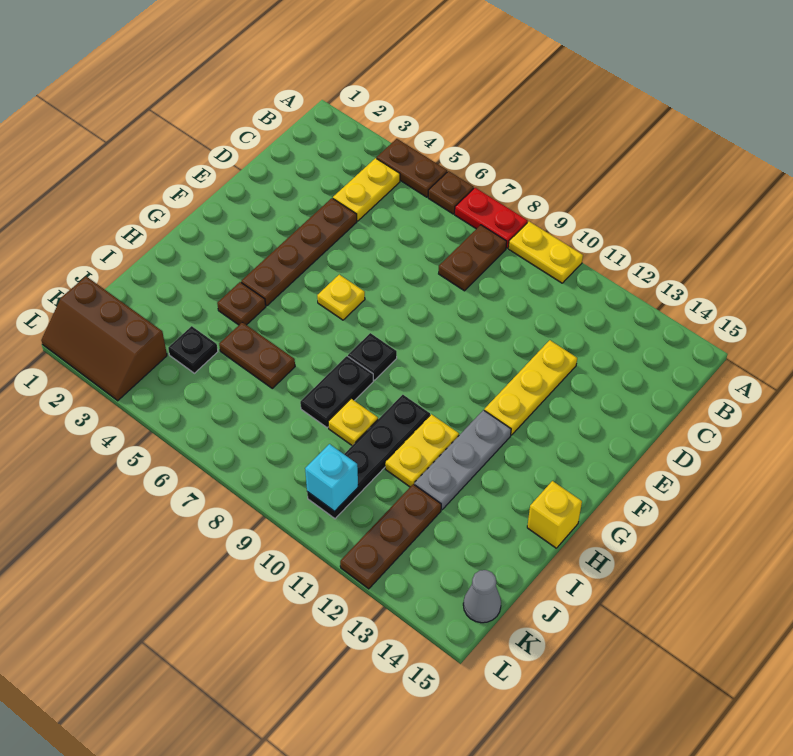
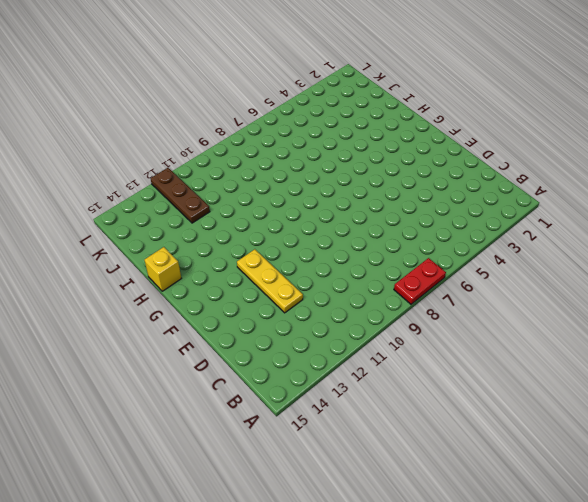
none -> brown plate A4:A5 level 1
none -> brown plate A6 level 1
none -> yellow plate A9:A10 level 1

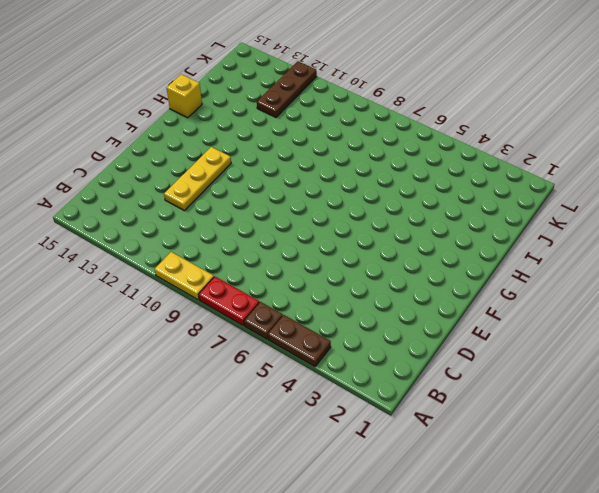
none -> yellow plate B4:C4 level 1
none -> brown plate B8:C8 level 1
none -> brown plate D4:G4 level 1

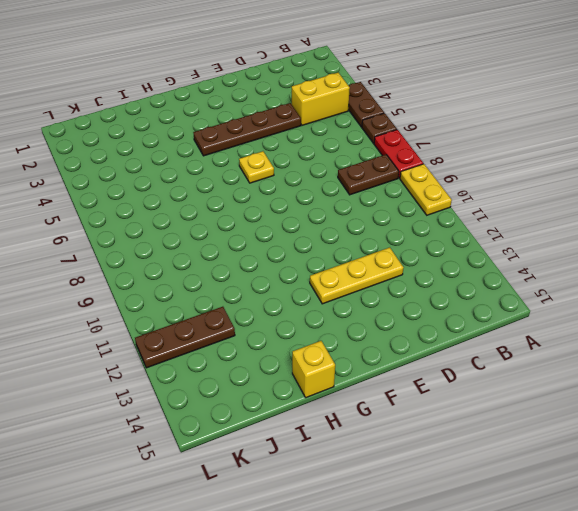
yellow brick B4:C4 level 1 -> yellow plate B4:C4 level 1
none -> black plate G8 level 1
none -> grey plate G12:I12 level 1
none -> brown plate H4 level 1

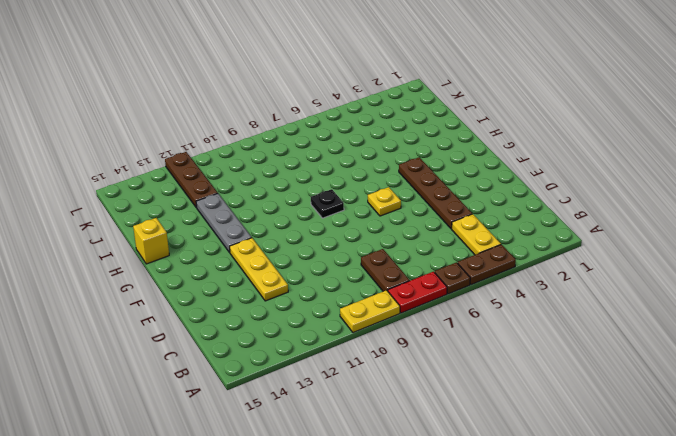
none -> brown plate H4 level 1
none -> black plate H8:I8 level 1
none -> black plate H10:K10 level 1

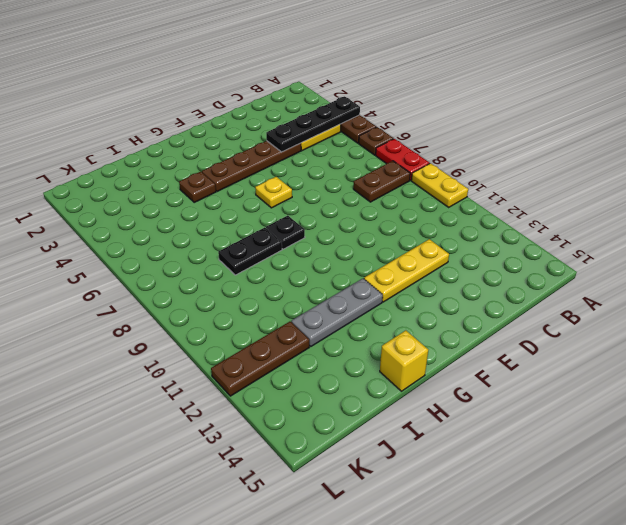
black plate A4:D4 level 2 -> black plate H10:K10 level 1
none -> yellow plate H11:I11 level 1
none -> brown plate I5:I6 level 1
none -> yellow plate I9 level 1

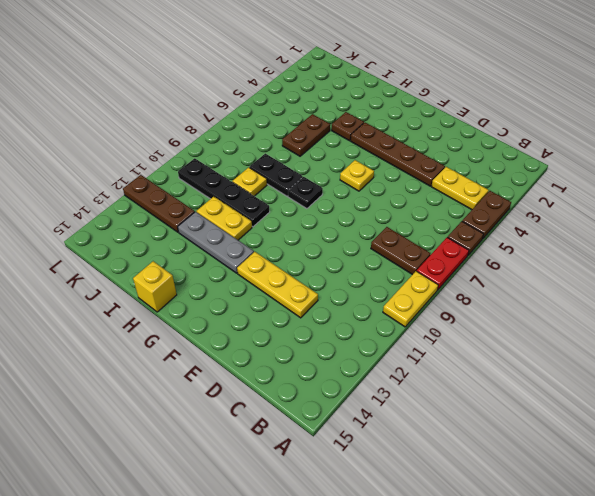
none -> black plate J4 level 1
none -> brown slope K1:L3 level 1 top K
none -> grey cone K15 level 1

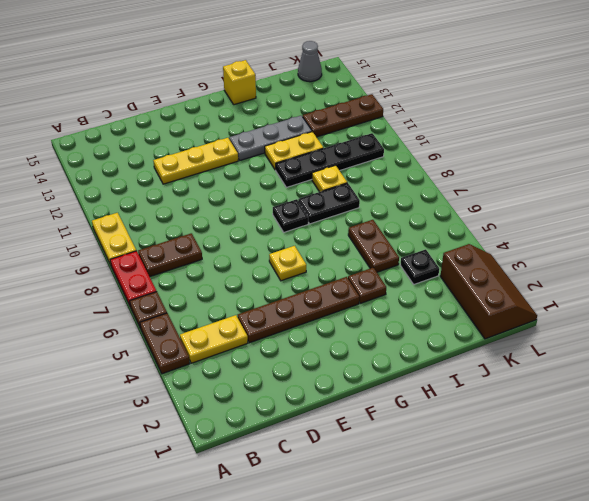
none -> cyan brick K10 level 2

